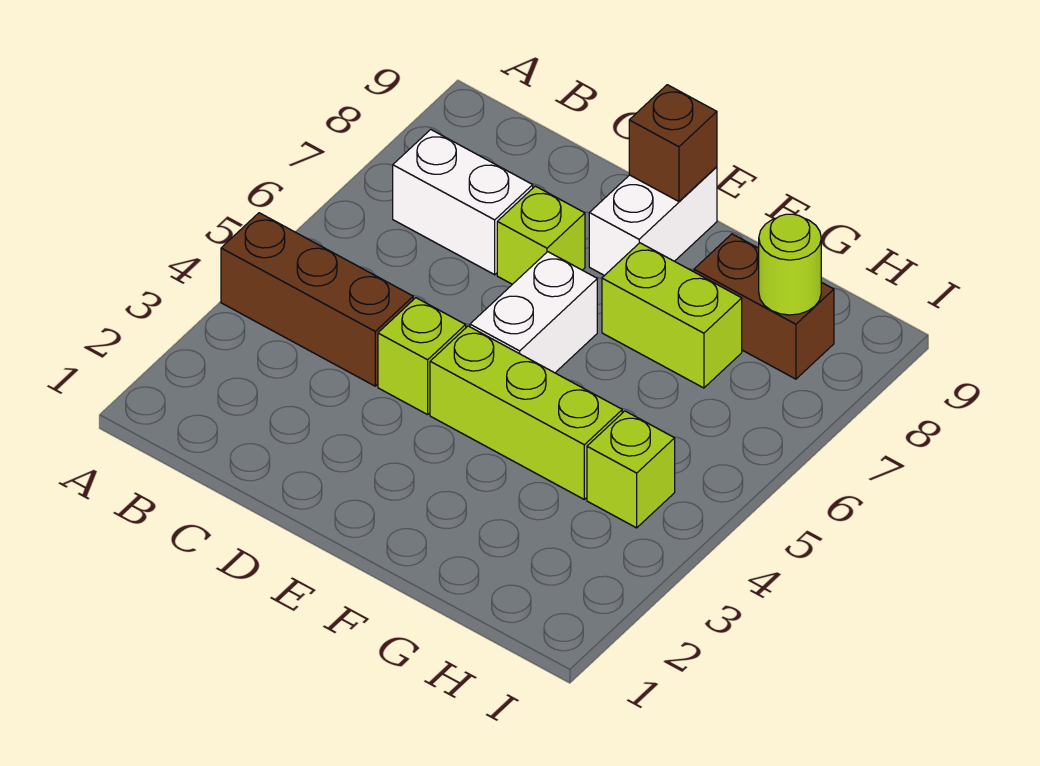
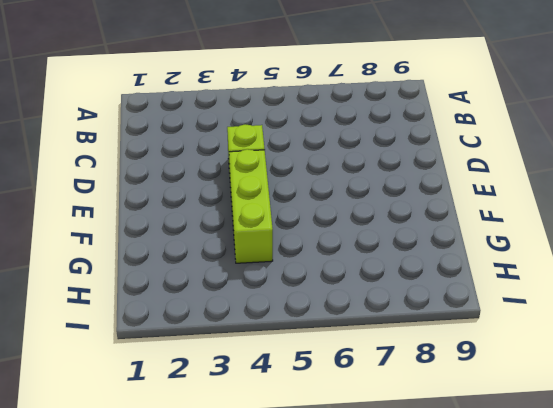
none -> brown brick A4:C4 level 1
none -> white brick B7:C7 level 1
none -> lime brick D7 level 1

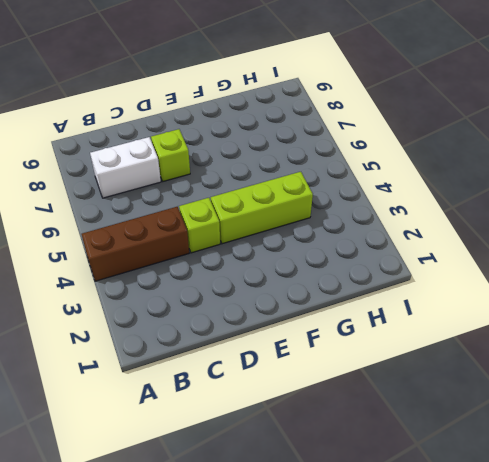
none -> white brick E5:E6 level 1
none -> white brick E8:E9 level 1
none -> lime brick F7:G7 level 1

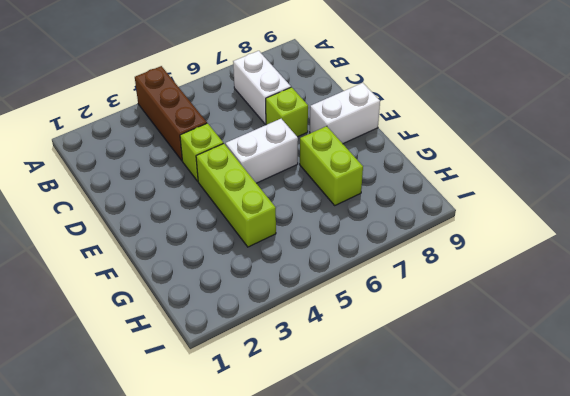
none -> brown brick G8:H8 level 1
none -> lime brick H4 level 1
none -> brown brick E9 level 2

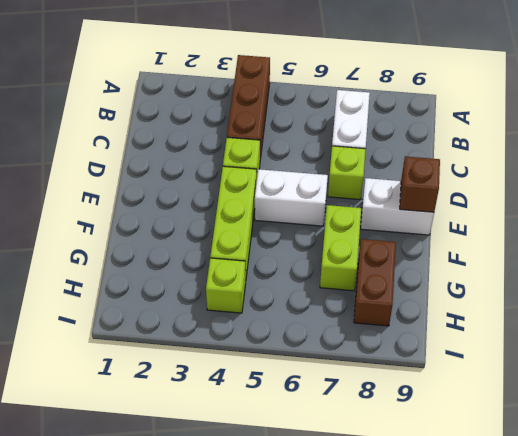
none -> lime round brick H8 level 2

